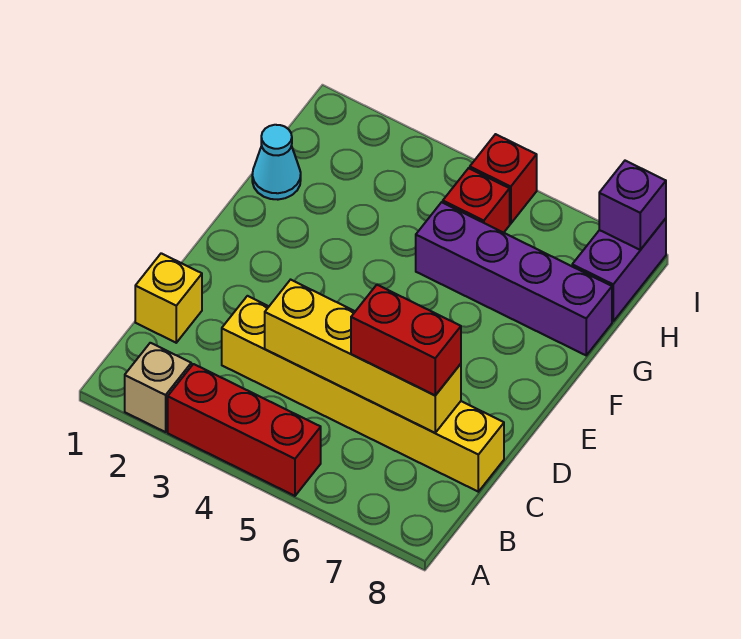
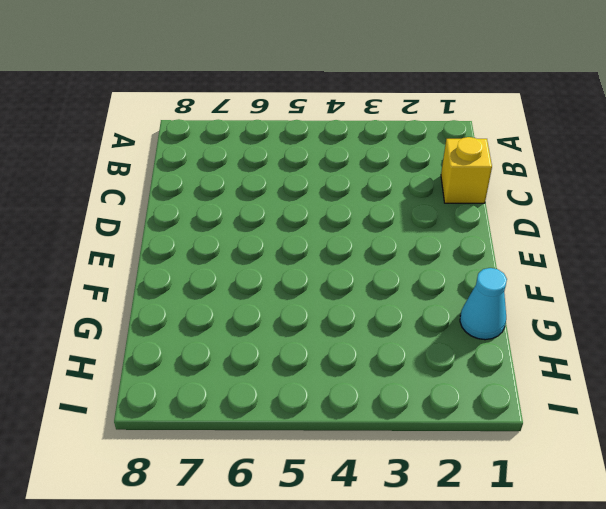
none -> tan brick A2 level 1
none -> red brick A3:A5 level 1
none -> yellow brick C3:C8 level 1

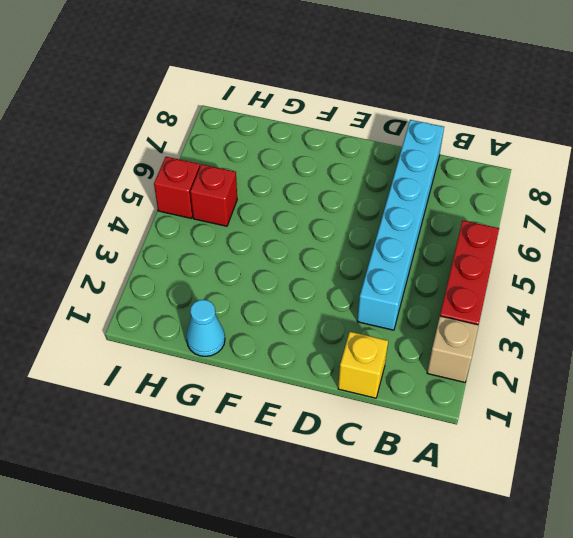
cyan brick C3:C8 level 1 -> yellow brick C3:C8 level 1
none -> purple brick G5:G8 level 1
none -> purple brick H8:I8 level 1
none -> yellow brick C4:C7 level 2

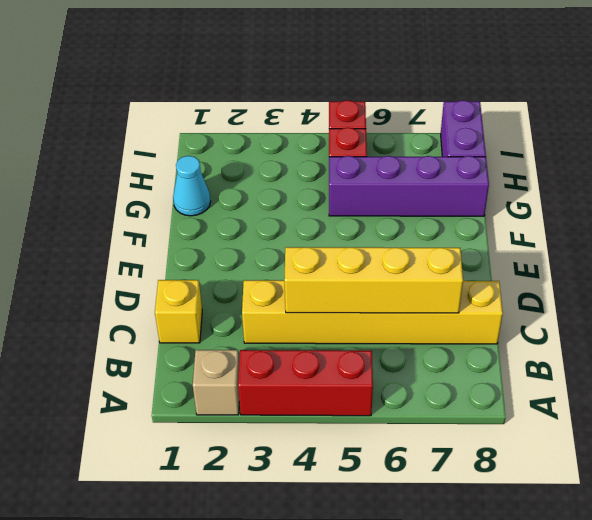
none -> purple brick I8 level 2
none -> red brick C6:C7 level 3

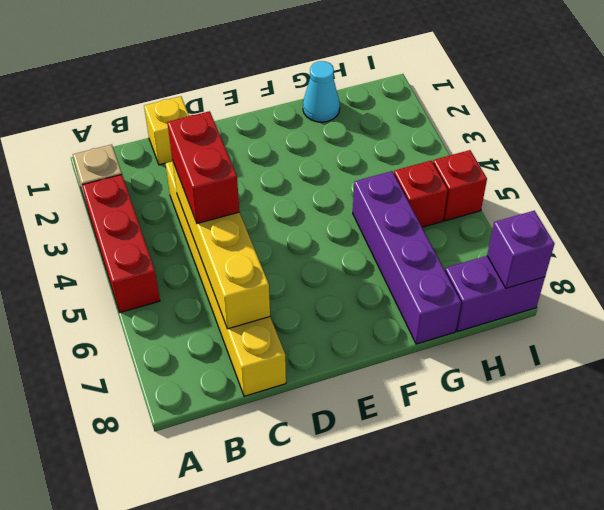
red brick C4:C5 level 3 -> red brick C6:C7 level 3

